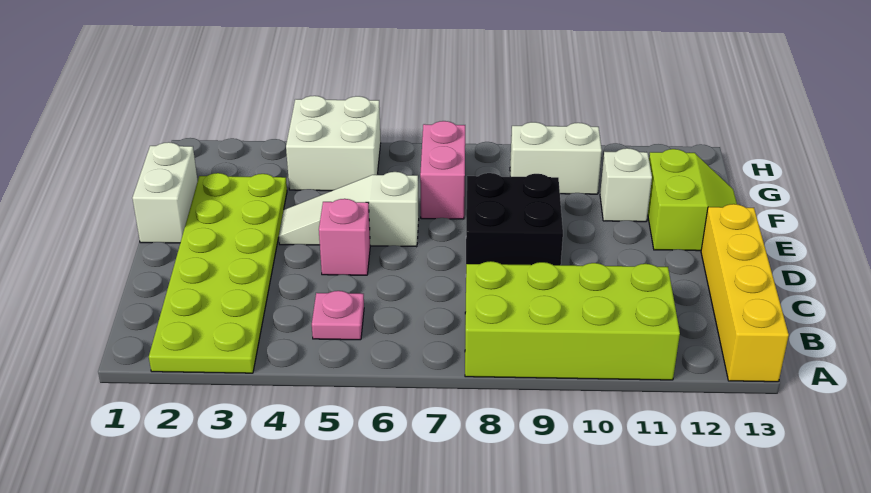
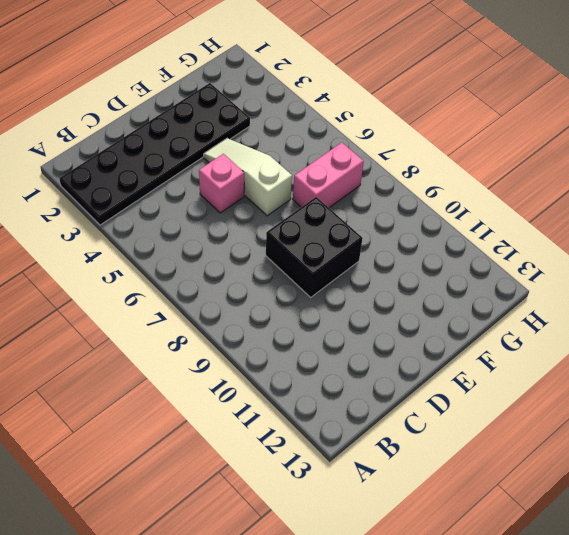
black plate A2:F3 level 1 -> lime plate A2:F3 level 1
none -> lime brick A8:B11 level 1
none -> yellow brick A13:D13 level 1
none -> pink plate B5 level 1

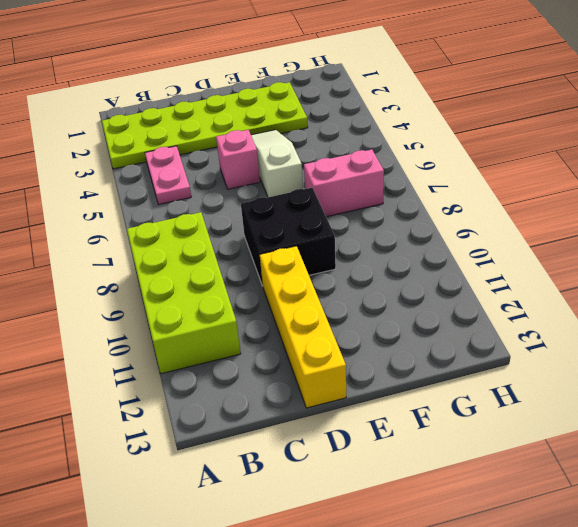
pink plate B4:B5 level 1 -> pink plate B5 level 1
yellow brick D10:D13 level 1 -> yellow brick A13:D13 level 1
none -> white brick E1:F1 level 1
none -> lime slope E12:F13 level 1 top 12
none -> white brick F11 level 1

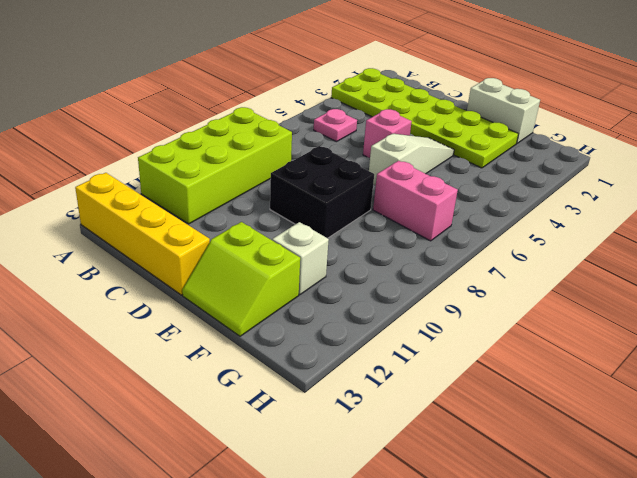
none -> white brick G4:H5 level 1
none -> white brick G9:G10 level 1

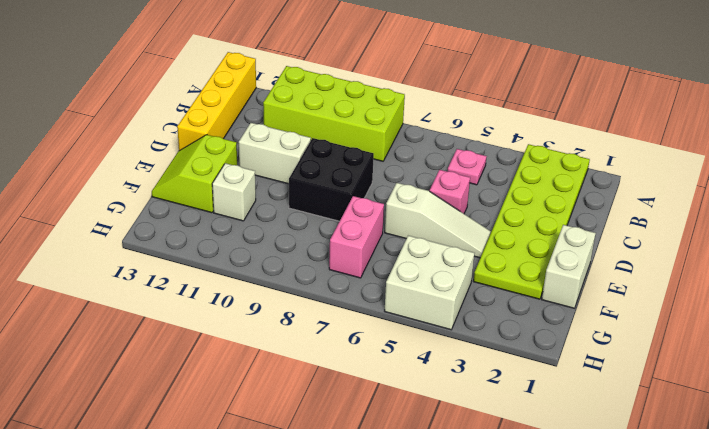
white brick D10:D11 level 1 -> white brick G9:G10 level 1

